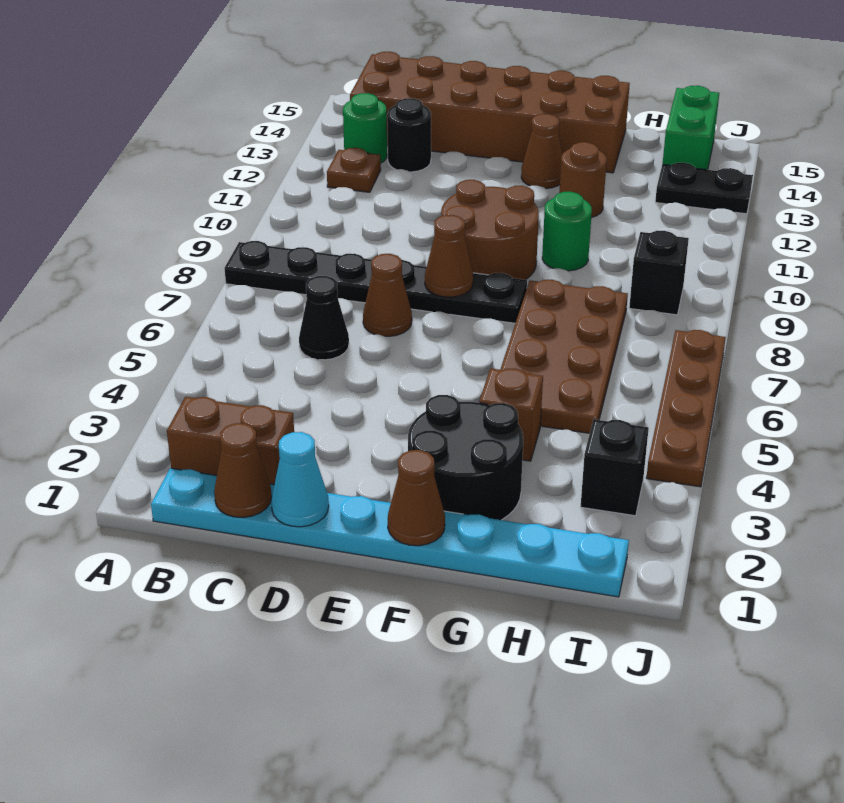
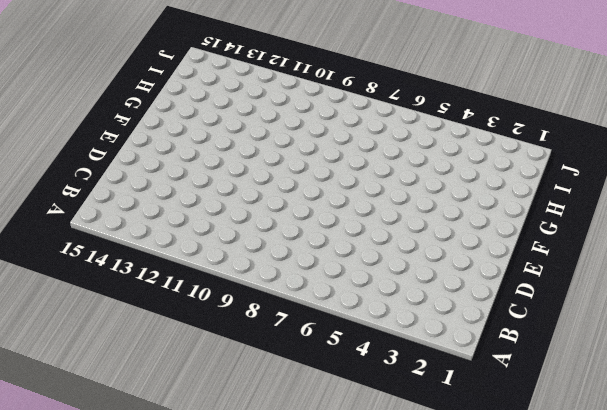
none -> black plate A8:F8 level 1
none -> cyan plate B1:I1 level 1
none -> brown brick B2:C2 level 1

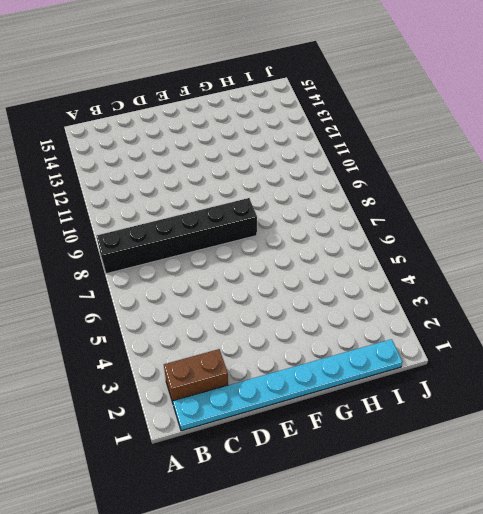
black brick A8:F8 level 1 -> black plate A8:F8 level 1
none -> brown plate B12 level 1
none -> green round brick B13 level 1
none -> brown brick B14:G15 level 1

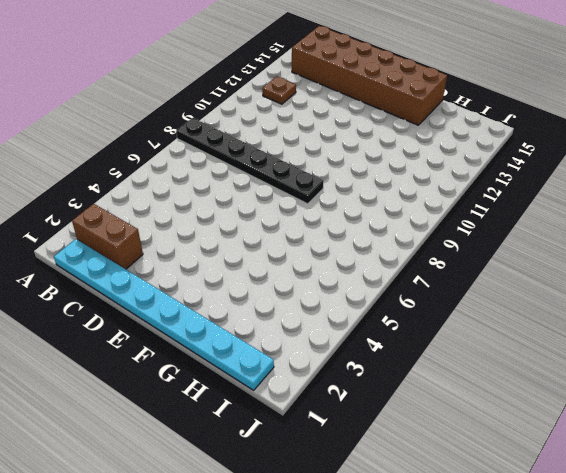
none -> green round brick B13 level 1
none -> black cone C6 level 1
none -> black round brick C13 level 1

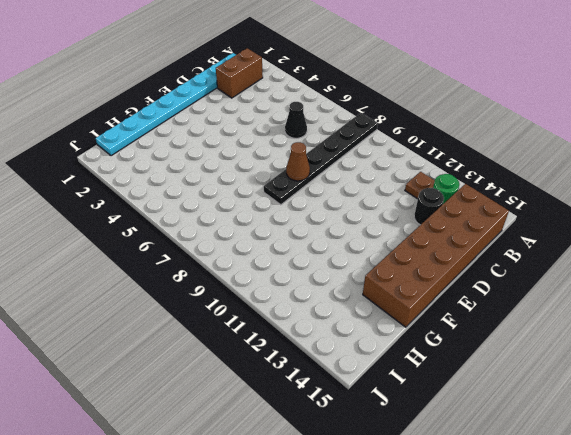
none -> brown cone D7 level 1
none -> brown round brick E9:F10 level 1
none -> black round brick F2:G3 level 1

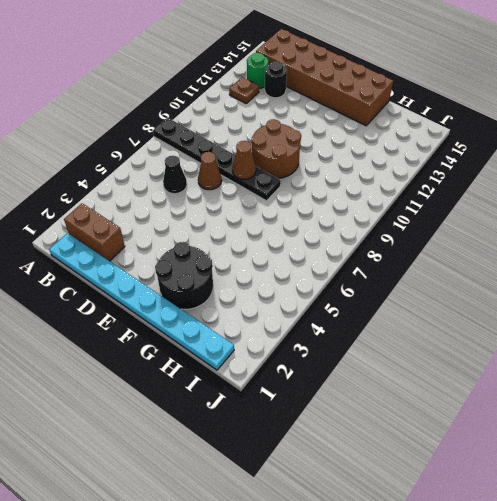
none -> brown cone F13 level 1
none -> brown brick G4 level 1
none -> brown plate G5:H8 level 1

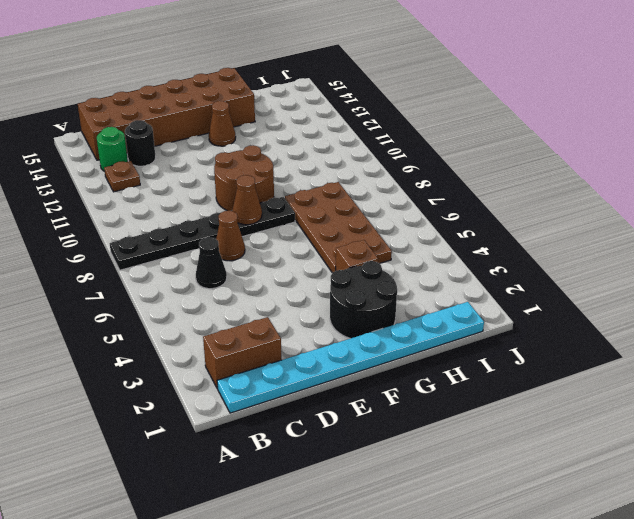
none -> green round brick G10 level 1
none -> brown round brick G12 level 1
none -> black brick I3 level 1

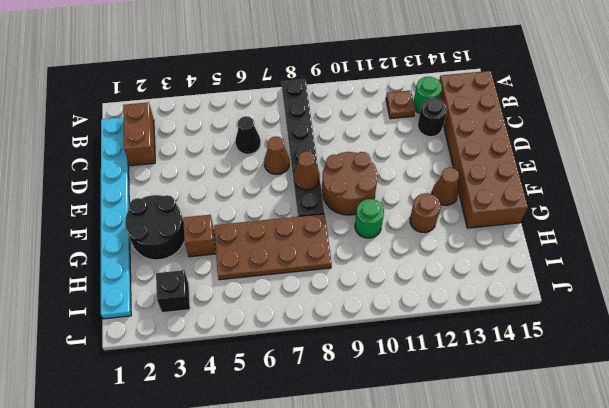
none -> black brick I9 level 1
none -> black plate I13:J13 level 1
none -> green brick I14:I15 level 1

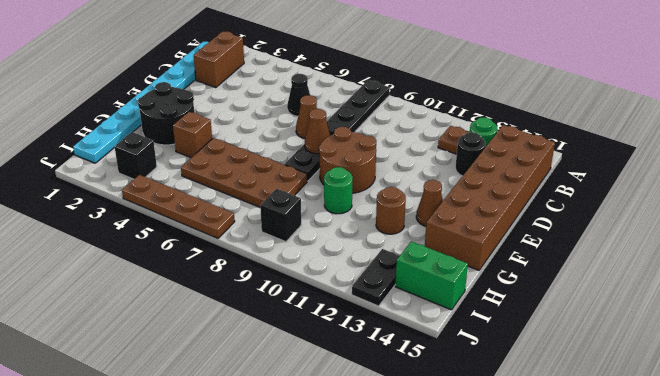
none -> brown cone C1 level 2
none -> cyan cone D1 level 2
none -> brown cone F1 level 2

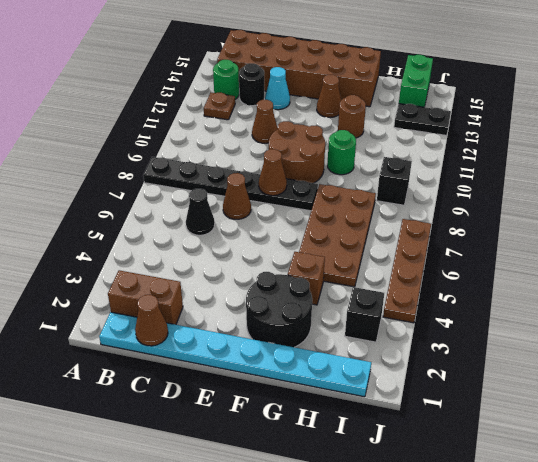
brown cone D11 level 1 -> brown cone F1 level 2
cyan cone D13 level 1 -> cyan cone D1 level 2

